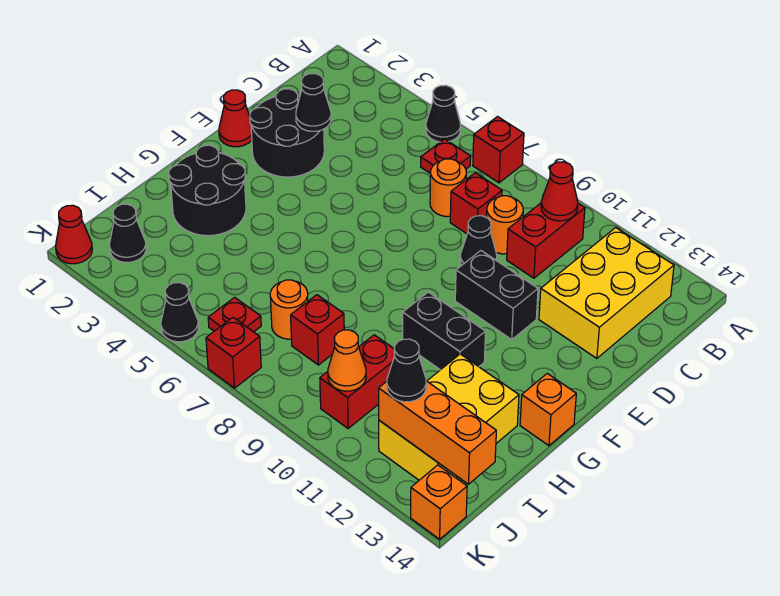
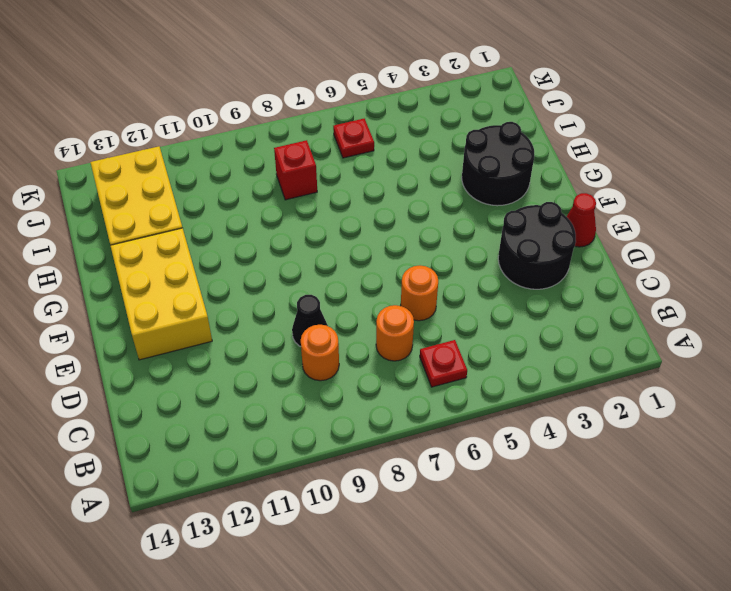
orange round brick D6 level 1 -> orange round brick I7 level 1
yellow brick E12:G13 level 1 -> yellow brick B12:D13 level 1
none -> black cone A5 level 1
none -> red brick A7 level 1
none -> red brick B10:C10 level 1
none -> red brick C8 level 1

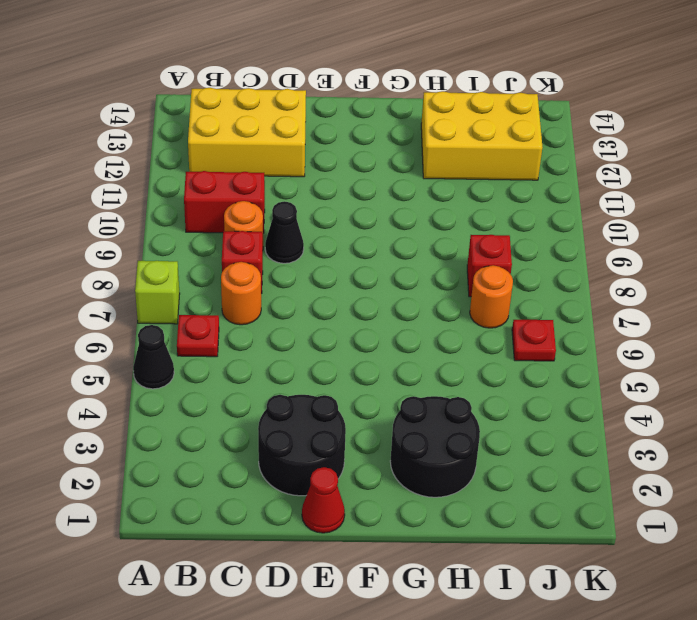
lime brick A7 level 1 -> red brick A7 level 1
none -> black brick E10:E11 level 1
none -> black brick G10:G11 level 1
none -> orange brick G14 level 1
none -> red brick I10:J10 level 1

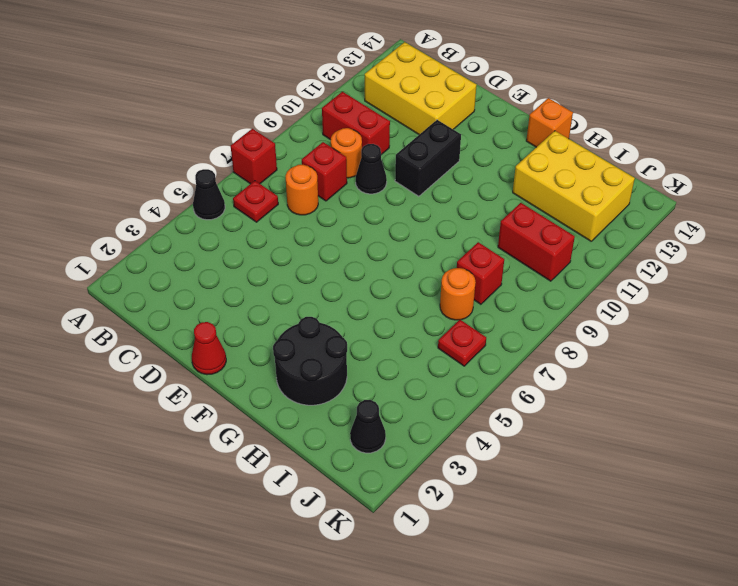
none -> black round brick D2:E3 level 1
none -> black brick G10:G11 level 1
none -> red cone K1 level 1
none -> black cone K5 level 1

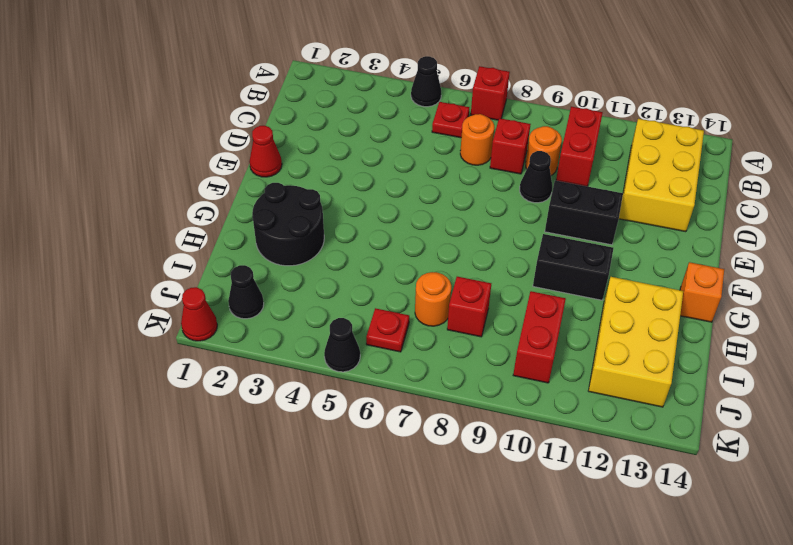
none -> black round brick D2:E3 level 1
none -> red brick K7 level 1
none -> orange brick K14 level 1
none -> red cone B10 level 2

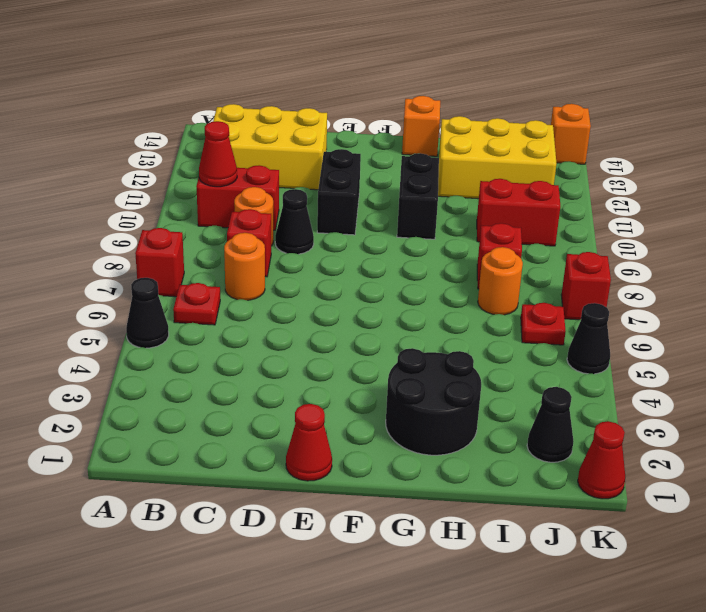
none -> black round brick D2:E3 level 1
none -> black cone D3 level 2
none -> orange cone J10 level 2
none -> orange brick J12:J14 level 2

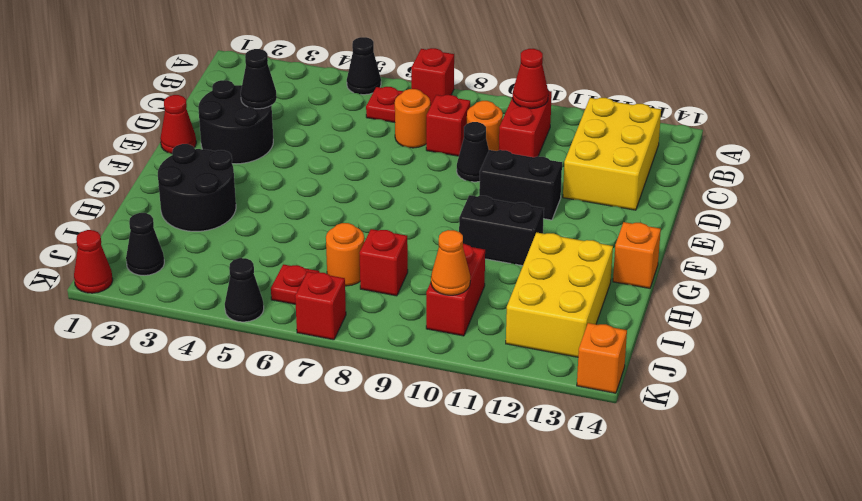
none -> orange brick J12:J14 level 2
none -> black cone J12 level 3

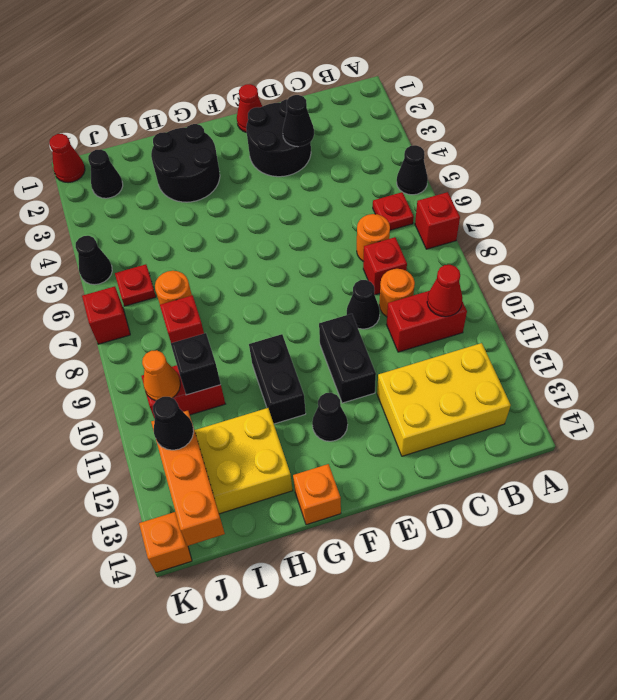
black cone F12 level 1 -> none
black brick I10 level 2 -> none

